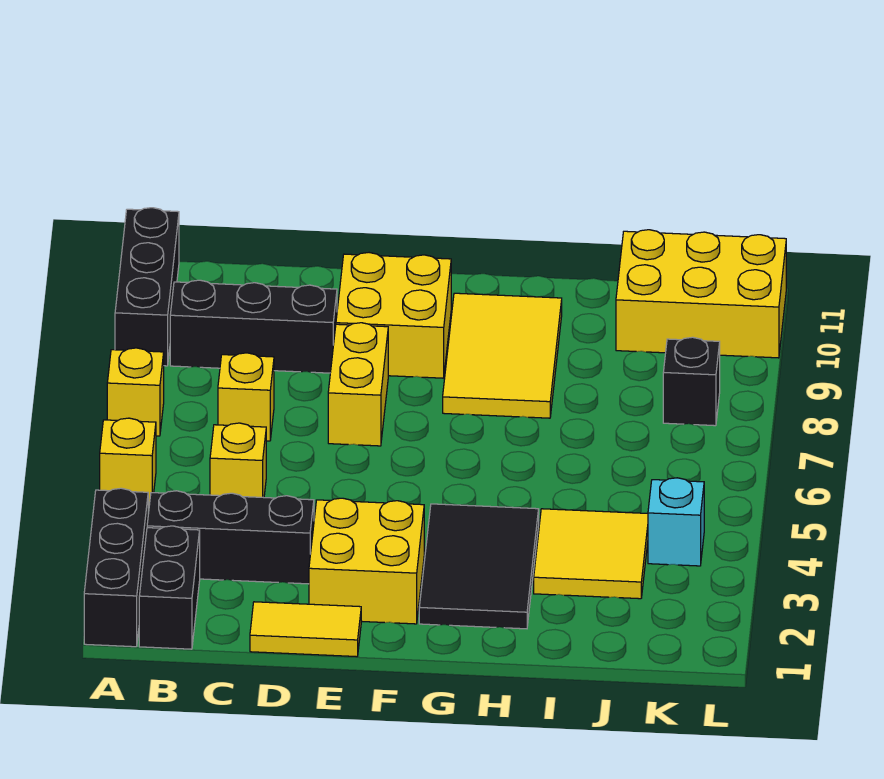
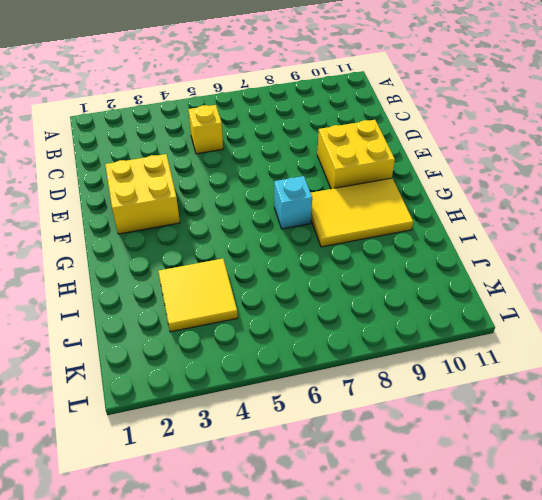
cyan brick G7 level 1 -> cyan brick K4 level 1
none -> black brick A1:A3 level 1
none -> yellow brick A5 level 1
none -> yellow brick A7 level 1

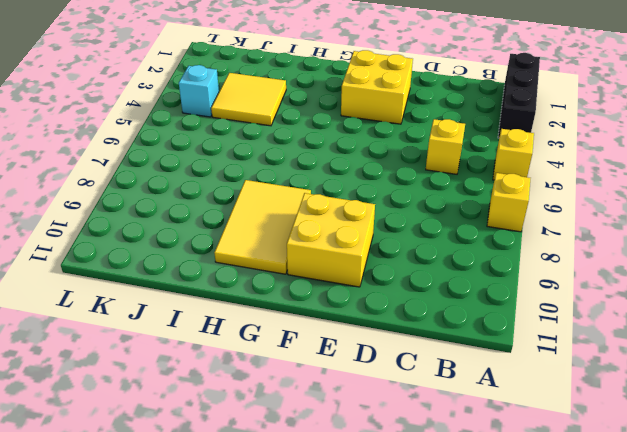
none -> black brick A9:A11 level 1
none -> black brick B1:B2 level 1
none -> black brick B3:D3 level 1

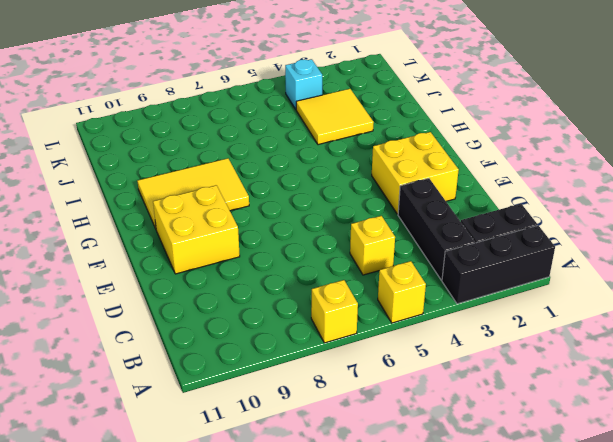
none -> black brick A9:A11 level 1
none -> black brick B9:D9 level 1
none -> yellow brick C7 level 1

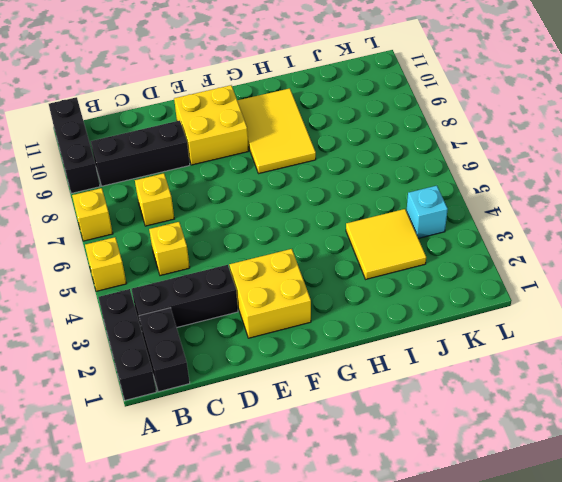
none -> yellow tile D1:E1 level 1
none -> yellow brick E7:E8 level 1
none -> black tile G2:H4 level 1

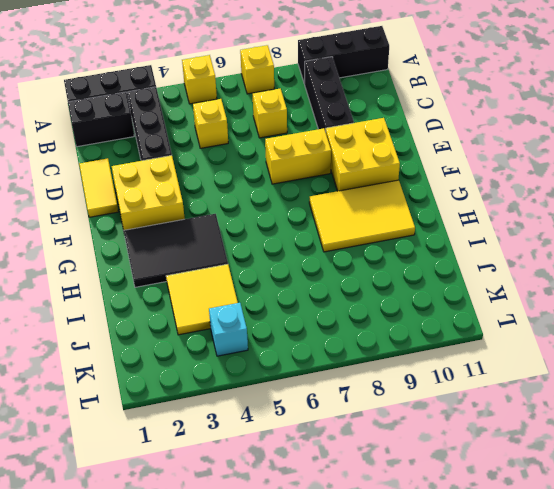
none -> yellow brick J10:L11 level 1
none -> black brick K8 level 1

